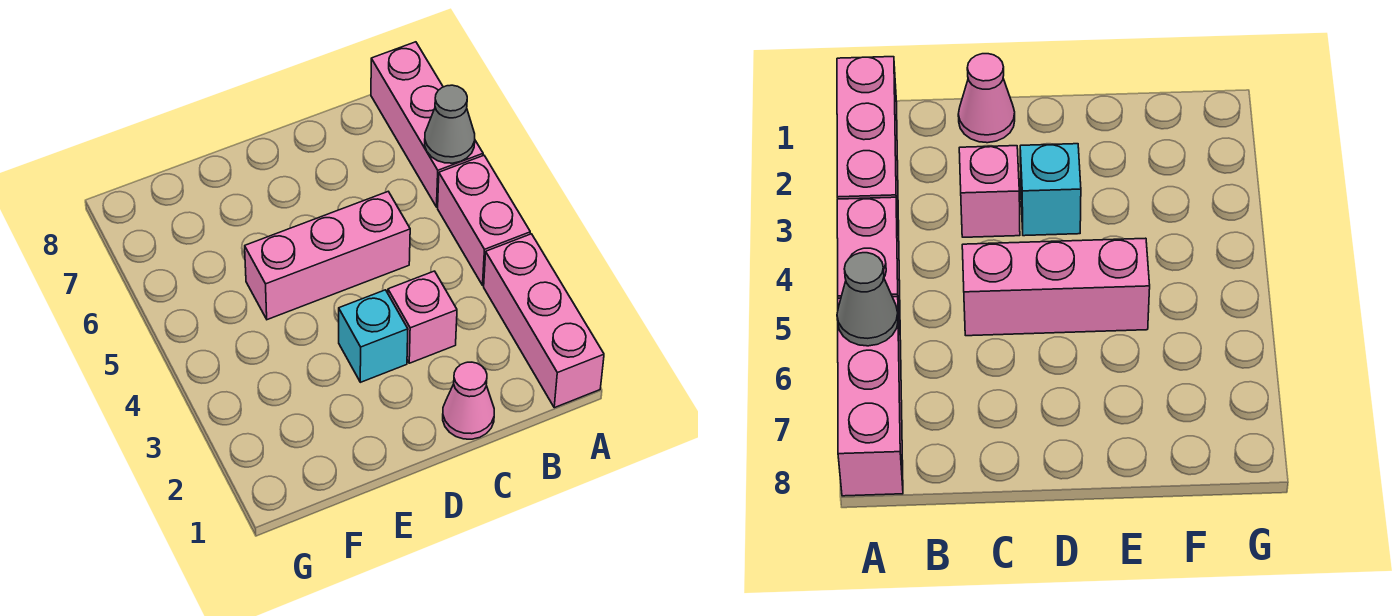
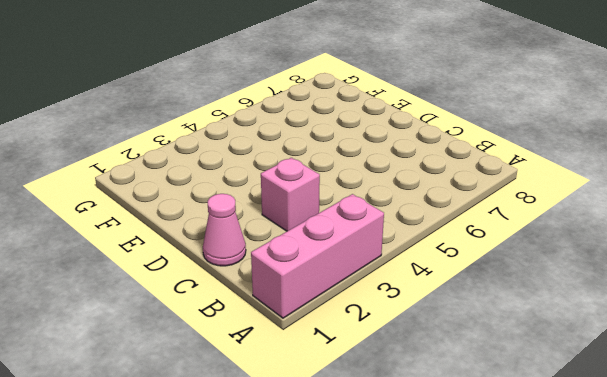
none -> pink brick A4:A5 level 1
none -> pink brick A6:A8 level 1

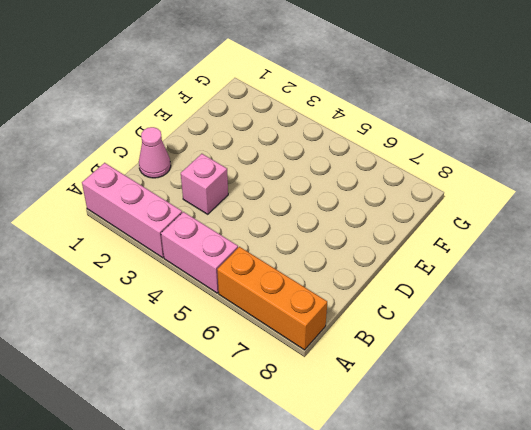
orange brick A6:A8 level 1 -> pink brick A6:A8 level 1
none -> pink brick C5:E5 level 1
none -> cyan brick D3 level 1

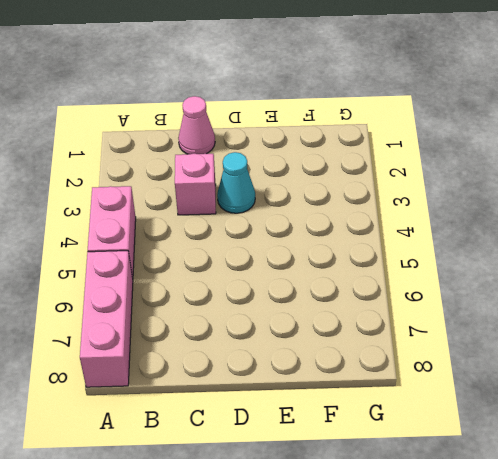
cyan cone D3 level 1 -> cyan brick D3 level 1
none -> pink brick A1:A3 level 1
none -> pink brick C5:E5 level 1

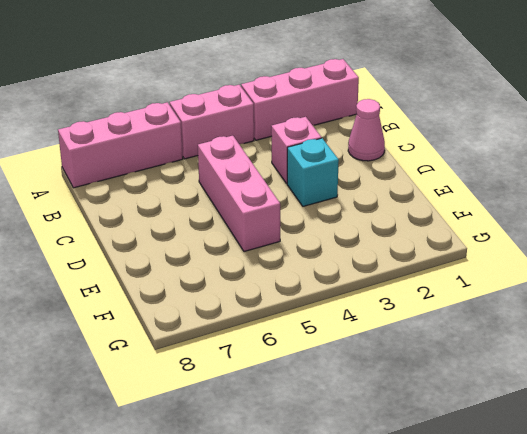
none -> grey cone A6 level 2

